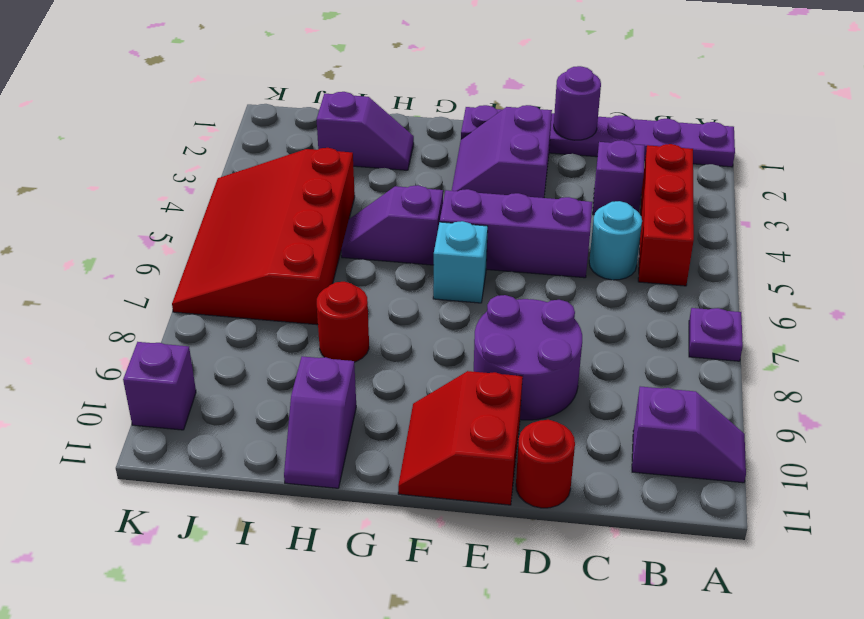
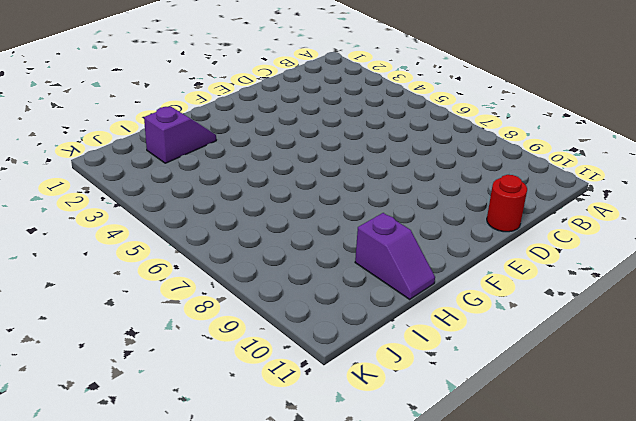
none -> purple plate A1:F1 level 1
none -> purple plate A7 level 1
none -> purple slope A10:B10 level 1 top B

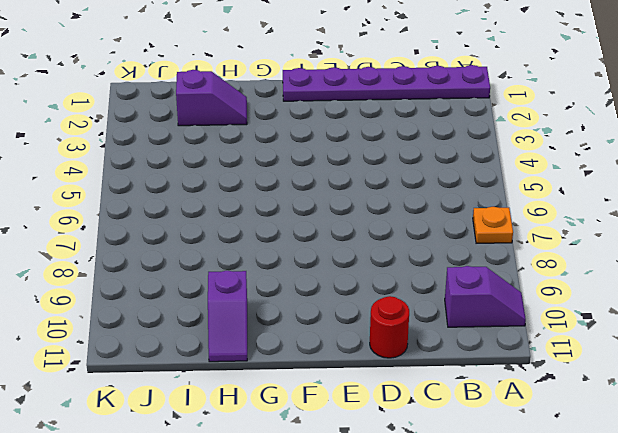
orange plate A7 level 1 -> purple plate A7 level 1
none -> red brick B3:B5 level 1
none -> purple brick C3 level 1
none -> cyan round brick C5 level 1

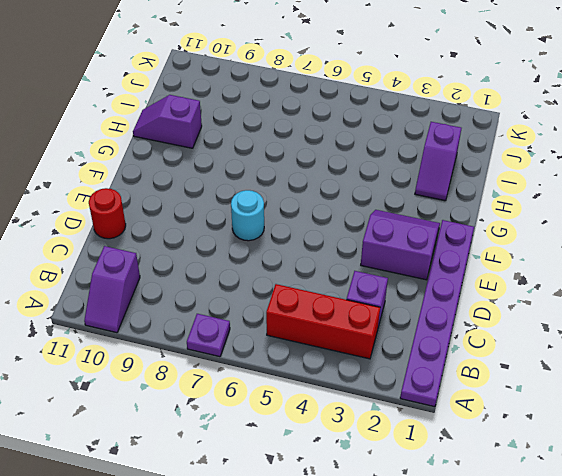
cyan round brick E7 level 1 -> cyan round brick C5 level 1
none -> purple brick D5:F5 level 1
none -> purple round brick D8:E9 level 1
none -> red slope E10:F11 level 1 top E

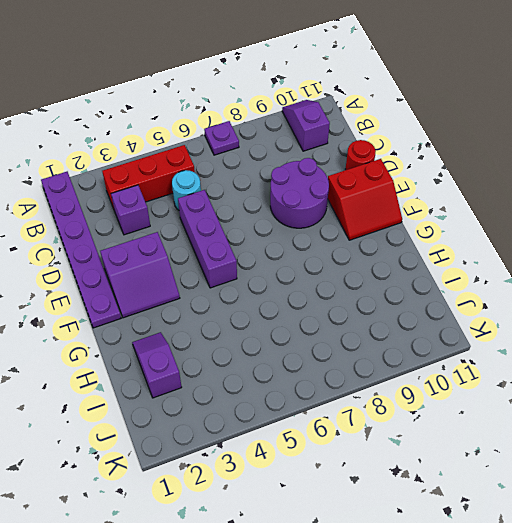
none -> cyan brick F6 level 1
none -> purple slope G5:H5 level 1 top G
none -> red round brick H8 level 1

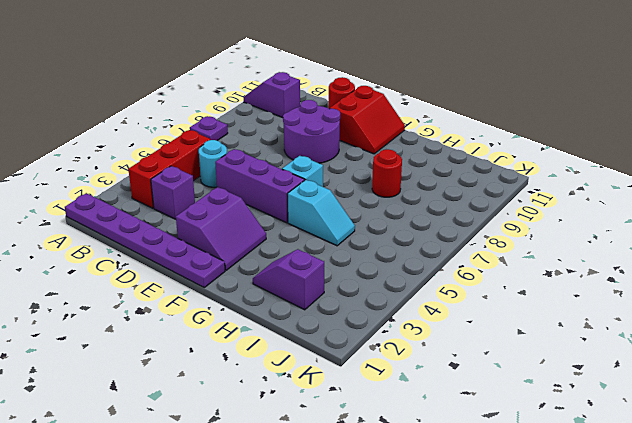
cyan slope G5:H5 level 1 top G -> purple slope G5:H5 level 1 top G
none -> purple slope H10:H11 level 1 top 10
none -> red slope I4:K7 level 1 top I
none -> purple brick K10 level 1

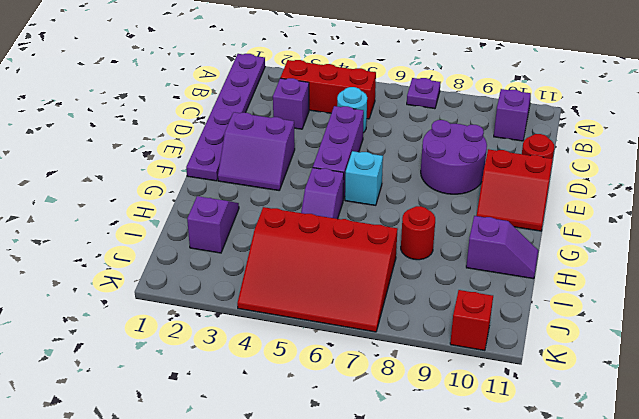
red brick K10 level 1 -> purple brick K10 level 1
none -> purple round brick D1 level 2

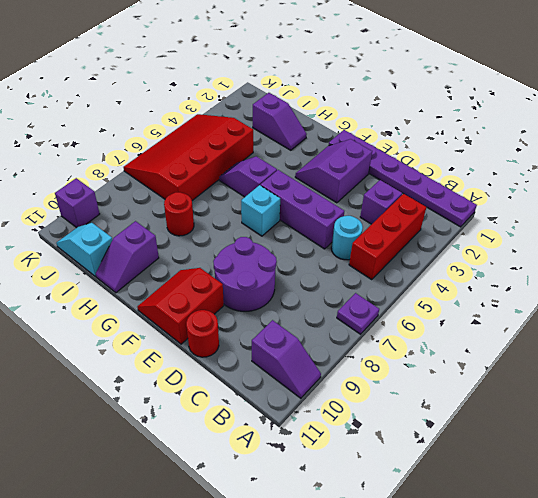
cyan slope I11:J11 level 1 top I -> none
none -> purple round brick D1 level 2

